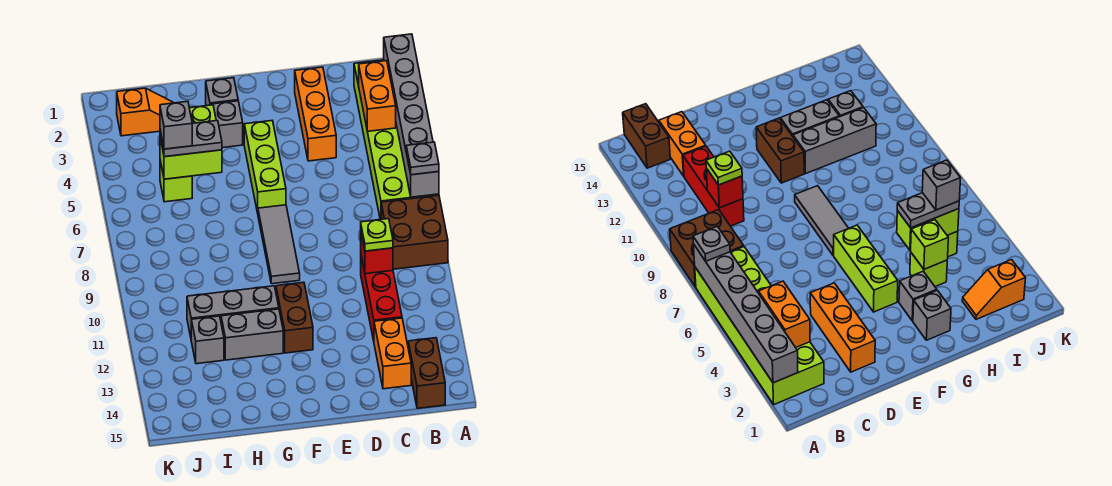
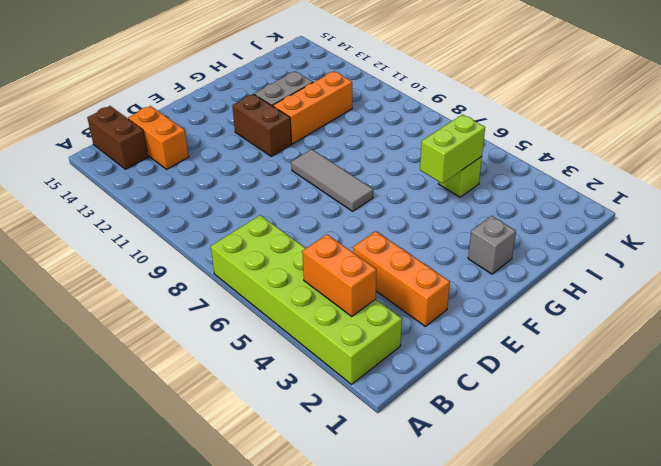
orange brick G11:I11 level 1 -> grey brick G11:I11 level 1
none -> brown brick A8:B9 level 1
none -> red brick C10:C12 level 1
none -> lime brick F4:F6 level 1

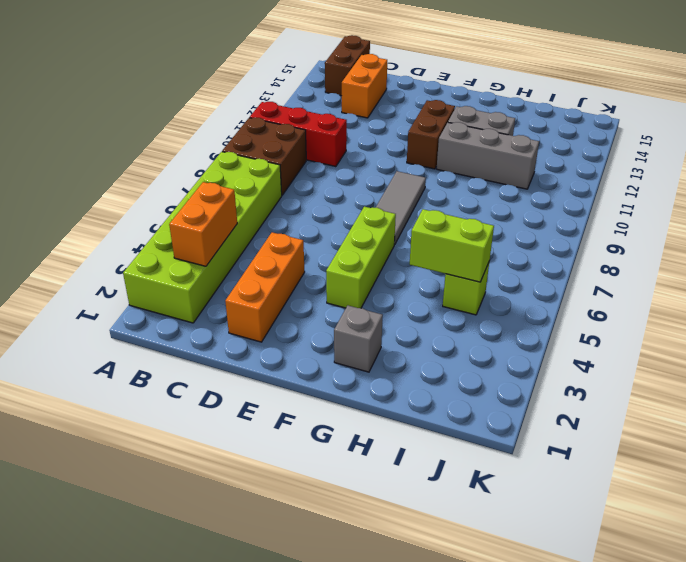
red brick A10:C10 level 1 -> red brick C10:C12 level 1
none -> grey brick G3 level 1
none -> lime brick H4 level 1
none -> orange slope I2:J2 level 1 top J

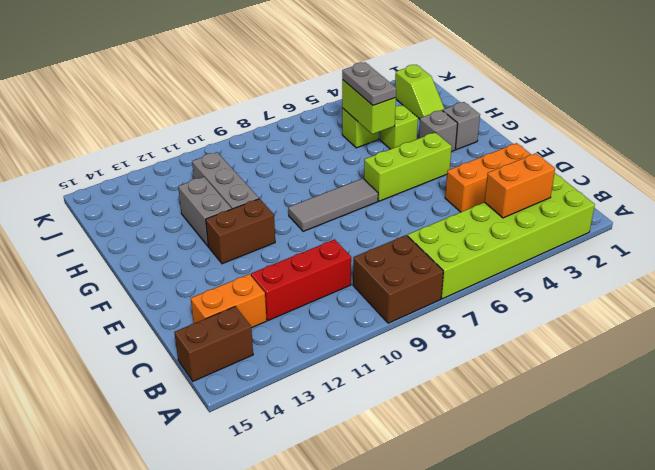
lime slope I2:J2 level 1 top J -> orange slope I2:J2 level 1 top J
none -> grey brick I12 level 1
none -> grey brick A2:A7 level 2
none -> red brick C10 level 2

